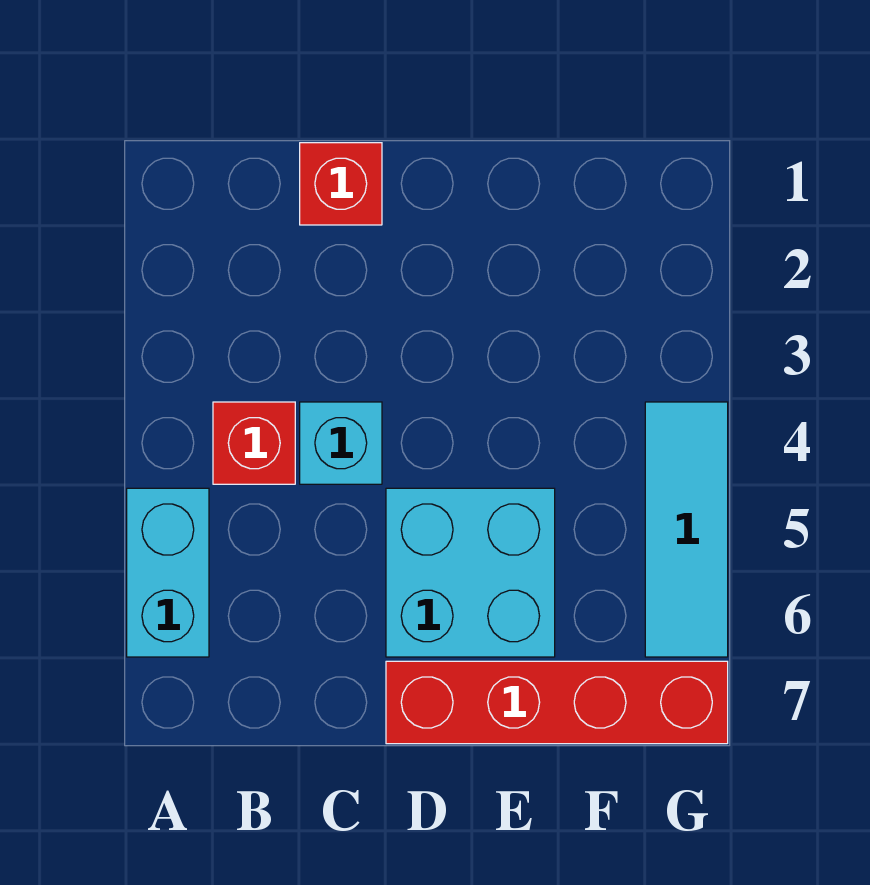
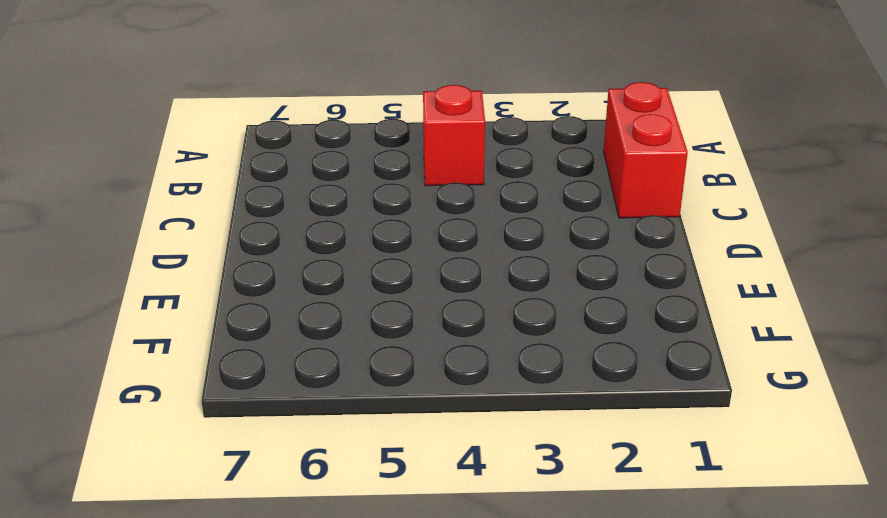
red brick B1:C1 level 1 -> red brick C1 level 1
none -> cyan brick A5:A6 level 1
none -> cyan brick C4 level 1

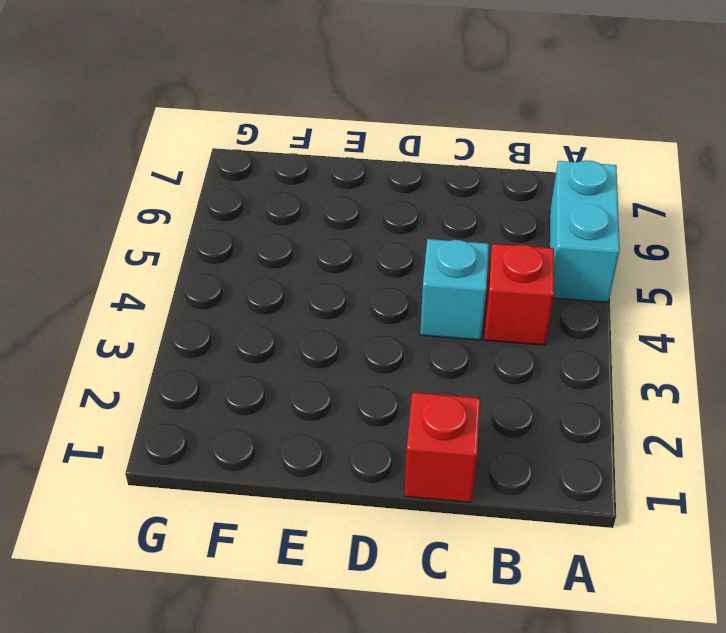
none -> cyan brick D5:E6 level 1
none -> red brick D7:G7 level 1

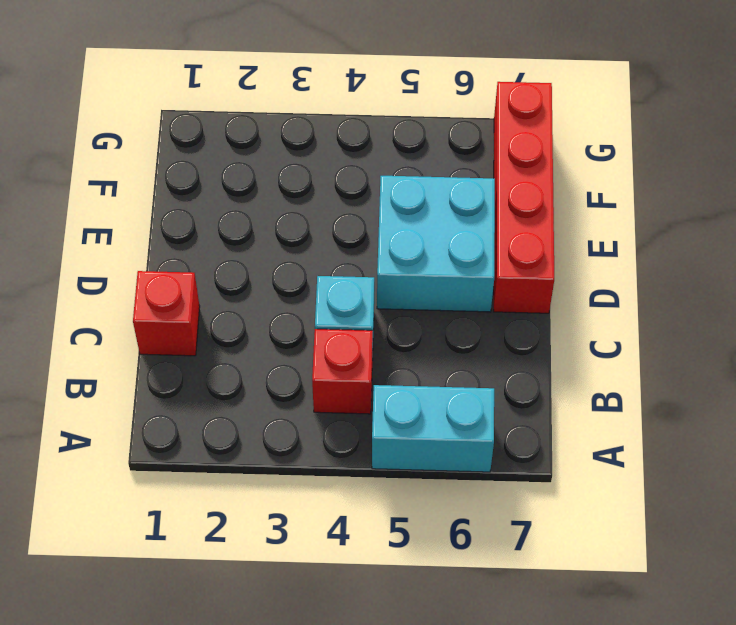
none -> cyan tile G4:G6 level 1

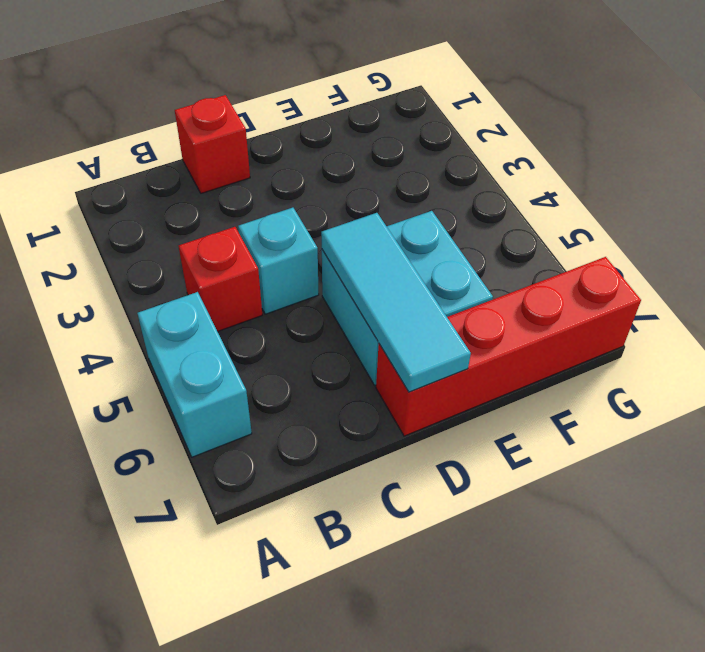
cyan tile D5:D7 level 2 -> cyan tile G4:G6 level 1

